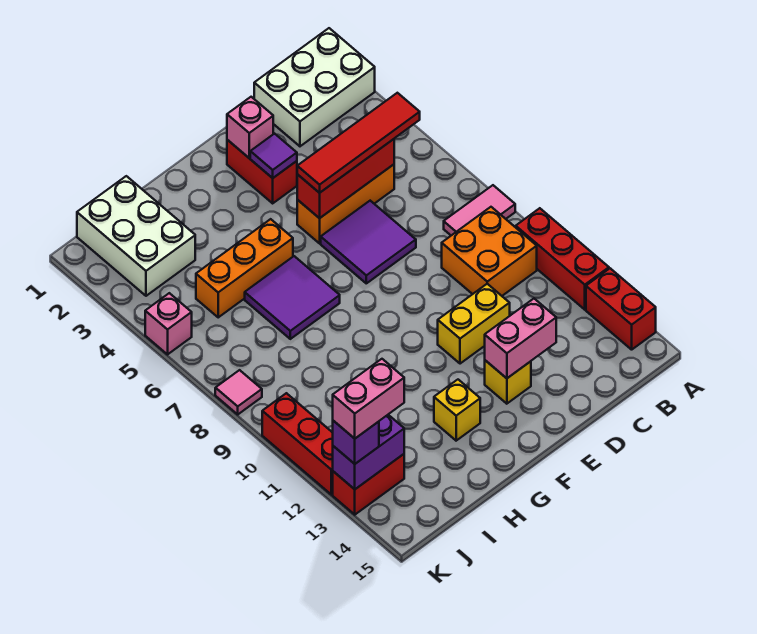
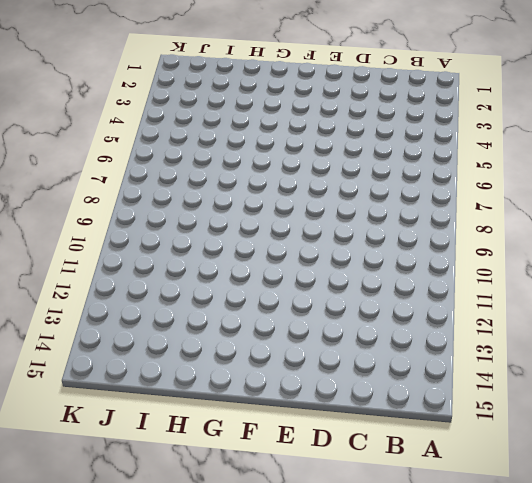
none -> white brick A1:C2 level 1
none -> pink tile A8:B8 level 1
none -> red brick A10:A12 level 1

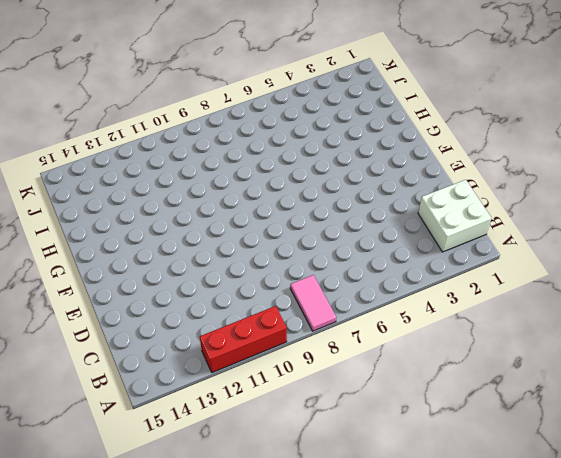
white brick B1:C2 level 1 -> white brick A1:C2 level 1
none -> red brick A13:A14 level 1
none -> orange brick B9:C10 level 1
none -> orange brick C5:E5 level 1

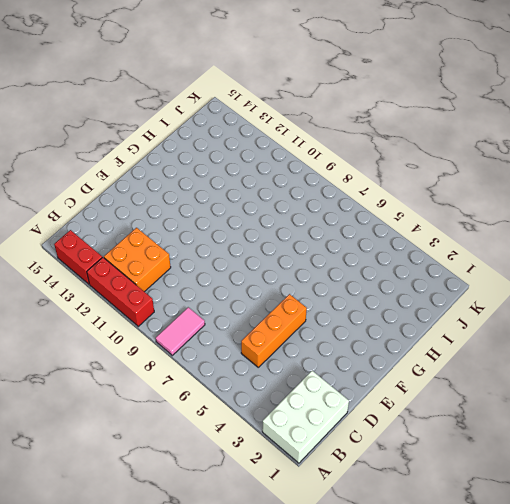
orange brick B11:C12 level 1 -> orange brick B9:C10 level 1
none -> purple tile D6:E7 level 1
none -> yellow brick D11:E11 level 1
none -> red brick E2:E3 level 1

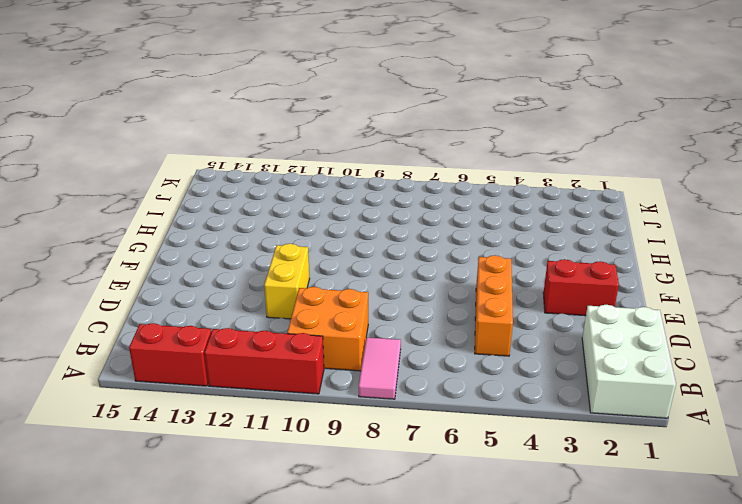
none -> purple tile D6:E7 level 1
none -> yellow brick E13 level 1
none -> orange brick G5:I5 level 1

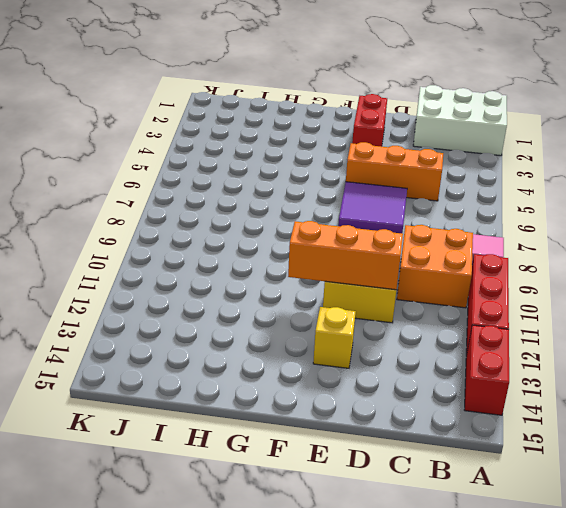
orange brick D11:F11 level 2 -> orange brick G5:I5 level 1
none -> purple tile G6:H7 level 1
none -> yellow brick G13 level 1
none -> white brick I1:J3 level 1

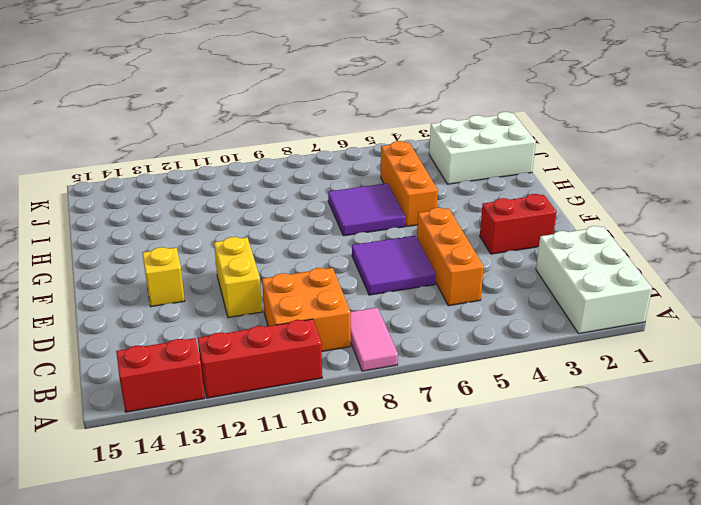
none -> yellow brick G13 level 1
none -> red brick J13:K13 level 1
none -> pink brick K5 level 1

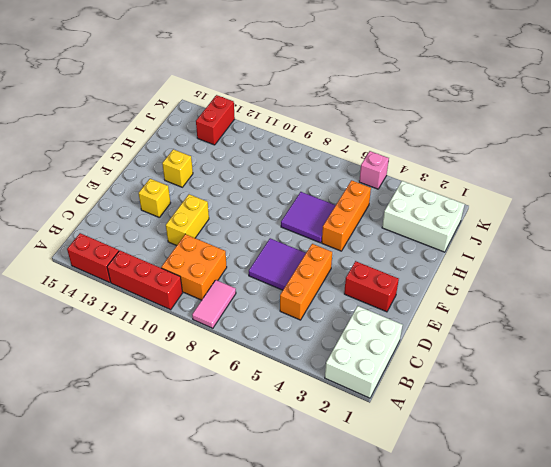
none -> pink tile K8 level 1
none -> red brick K10:K12 level 1
none -> red brick C5:E5 level 2

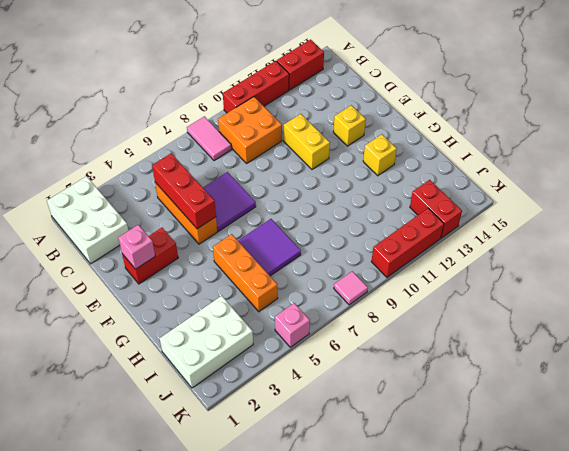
none -> pink brick D13:E13 level 2
none -> purple tile E3 level 2
none -> purple brick J13:K13 level 2

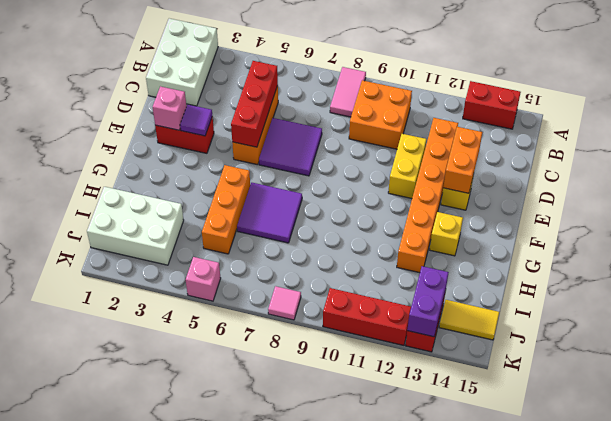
orange brick C12:H12 level 1 -> none
orange brick D13:E13 level 2 -> pink brick D13:E13 level 2
yellow tile J14:J15 level 1 -> none
none -> red brick A10:A12 level 1
none -> red tile B5:E5 level 3
none -> purple brick K13 level 3

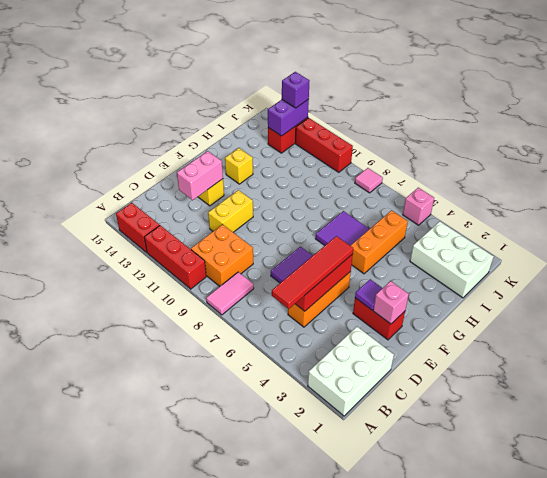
none -> pink brick J13:K13 level 4

